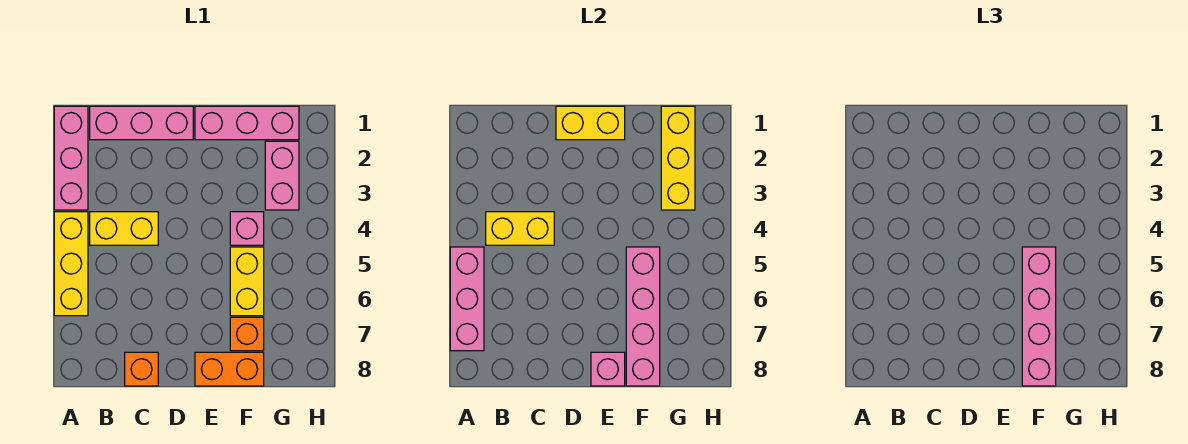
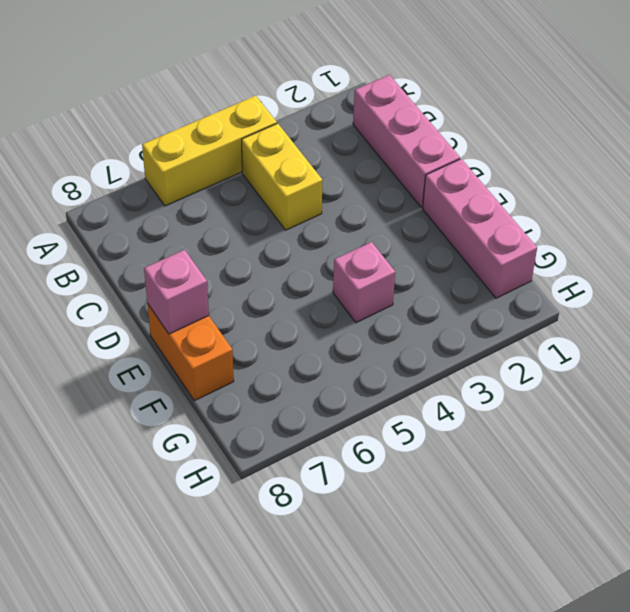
none -> pink brick A1:A3 level 1
none -> orange brick C8 level 1
none -> yellow brick F5:F6 level 1

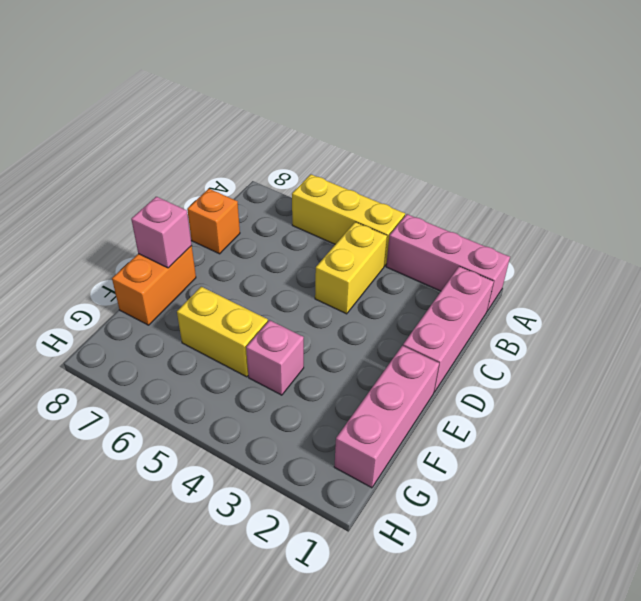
none -> orange brick F7 level 1
none -> pink brick G2:G3 level 1
none -> pink brick A5:A7 level 2

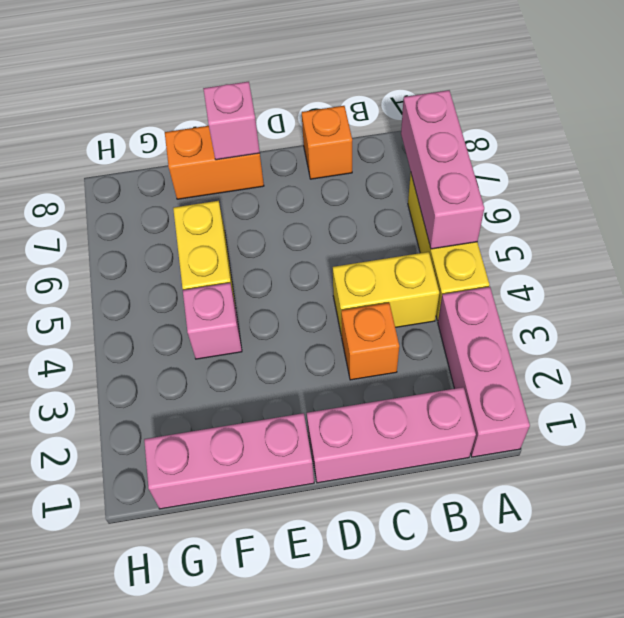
orange brick C3 level 1 -> orange brick F7 level 1
none -> pink brick G2:G3 level 1
none -> yellow brick B4:C4 level 2
none -> yellow brick D1:E1 level 2

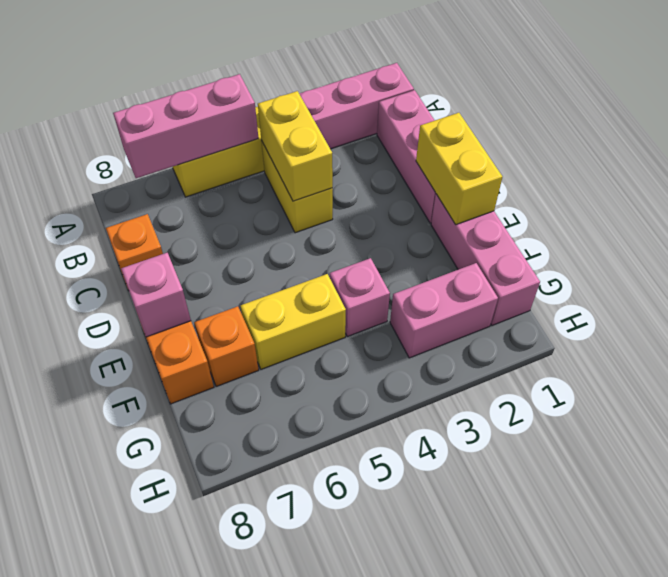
none -> pink brick F5:F8 level 2
none -> yellow brick G1:G3 level 2
none -> pink brick F5:F8 level 3

